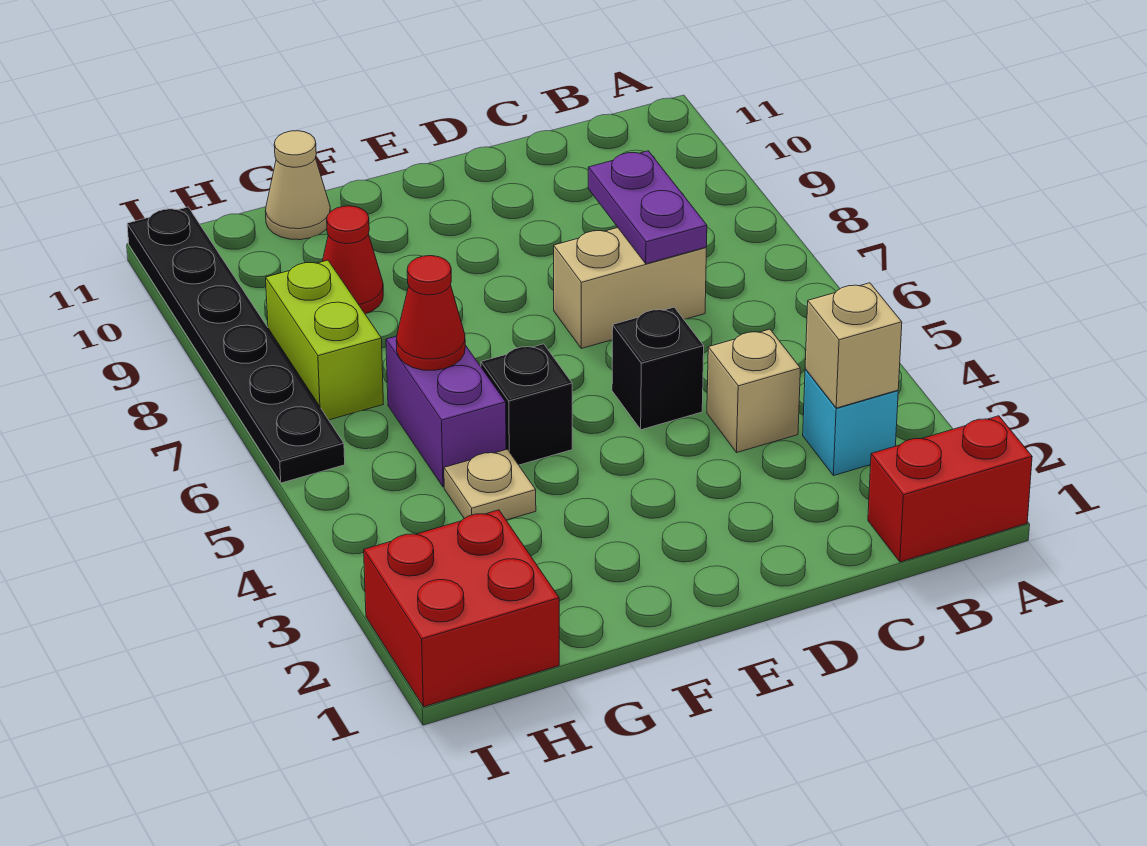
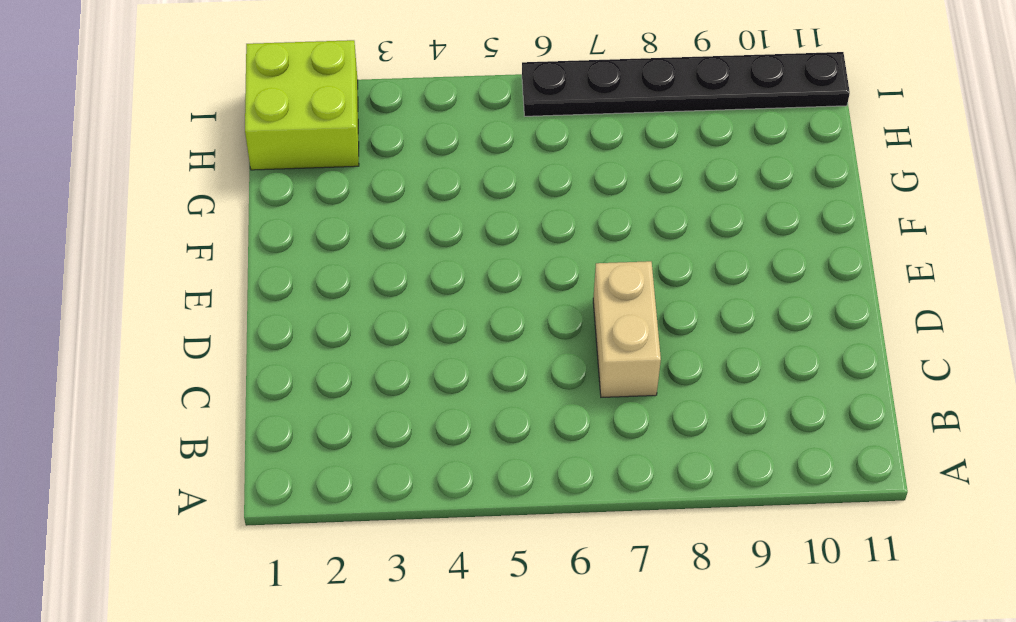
lime brick H1:I2 level 1 -> red brick H1:I2 level 1
none -> red brick A1:B1 level 1
none -> cyan brick B3 level 1
none -> tan brick C4 level 1

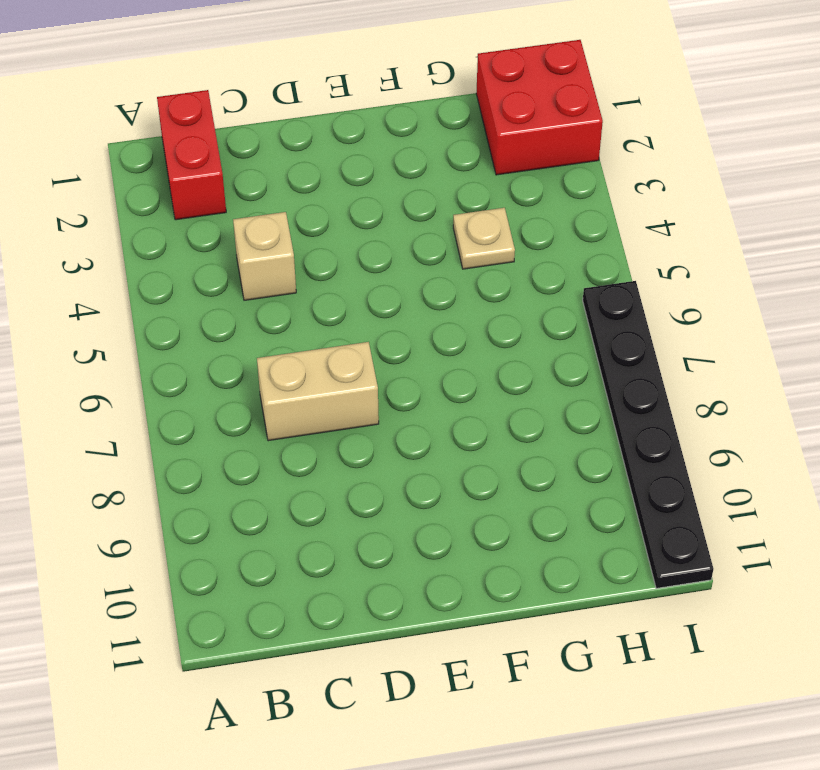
red brick B1:B2 level 1 -> red brick A1:B1 level 1
none -> cyan brick B3 level 1
none -> black brick D5 level 1
none -> black brick F5 level 1

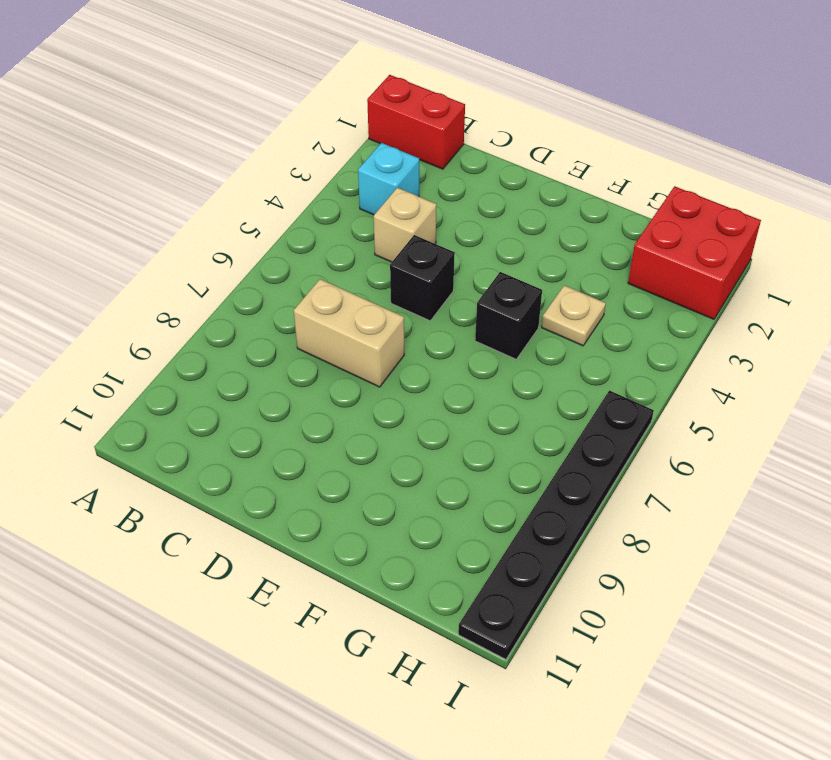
none -> purple brick G5:G6 level 1
none -> red cone G9 level 1
none -> tan cone G11 level 1

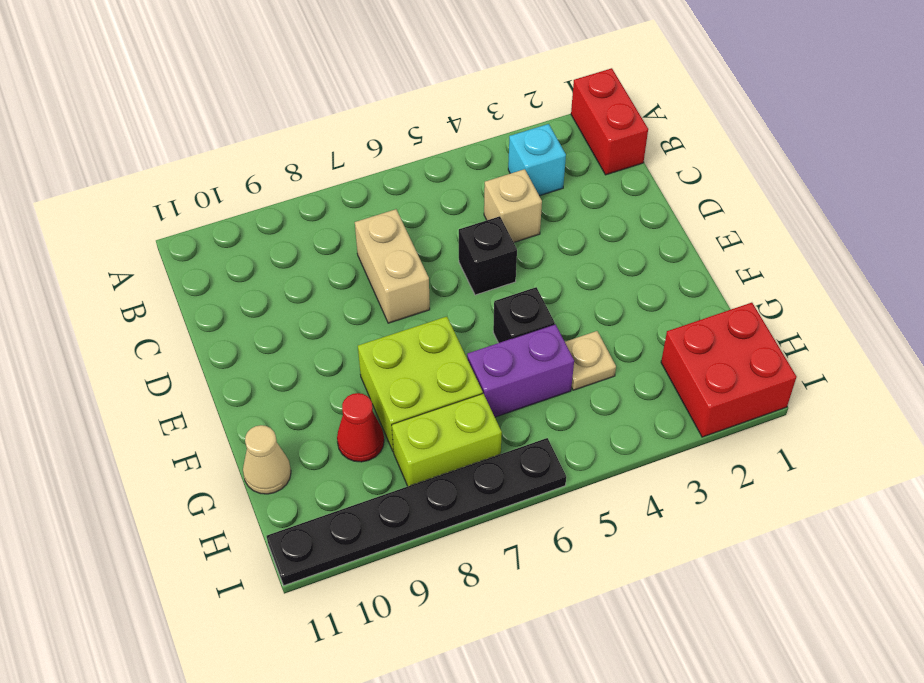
lime brick F7:G8 level 1 -> none
none -> tan brick B3 level 2
none -> purple plate C7:C8 level 2
none -> red cone G6 level 2

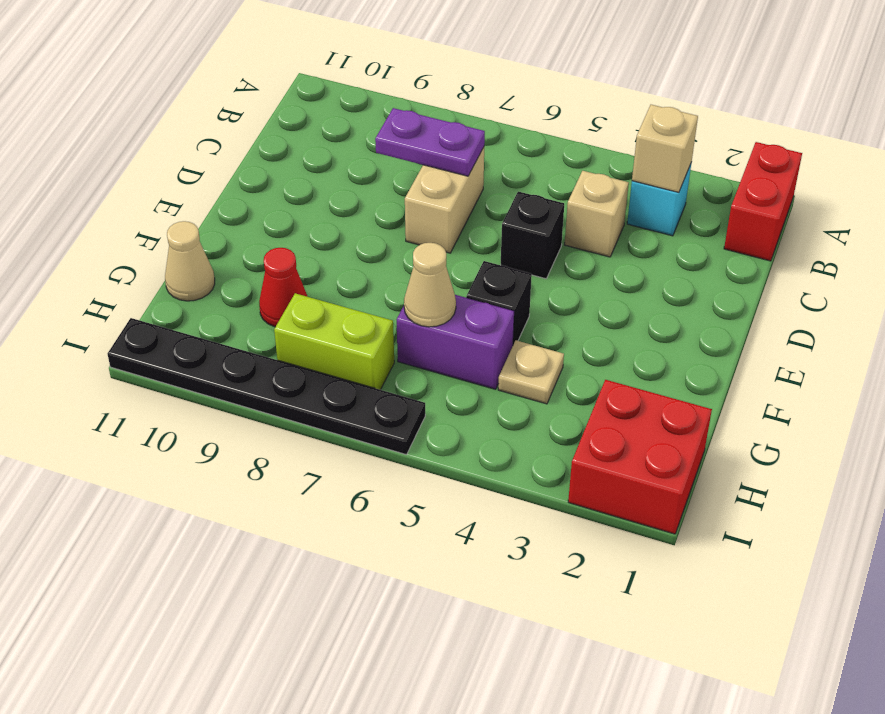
tan cone G6 level 2 -> red cone G6 level 2

